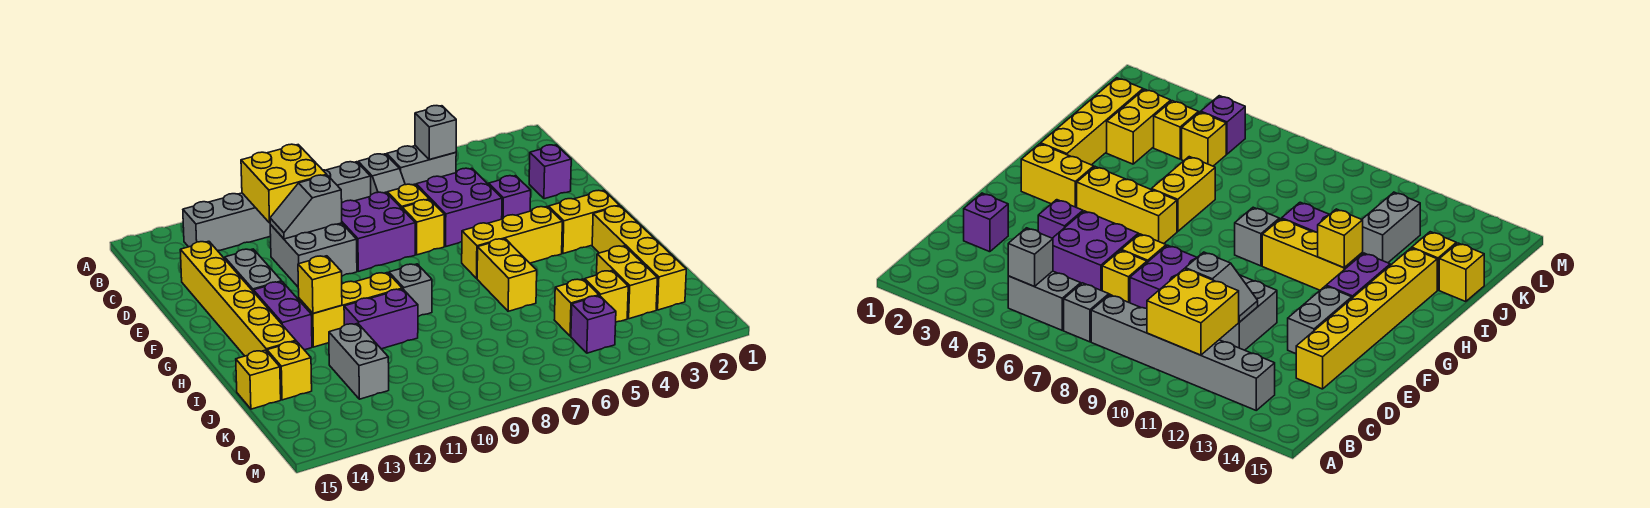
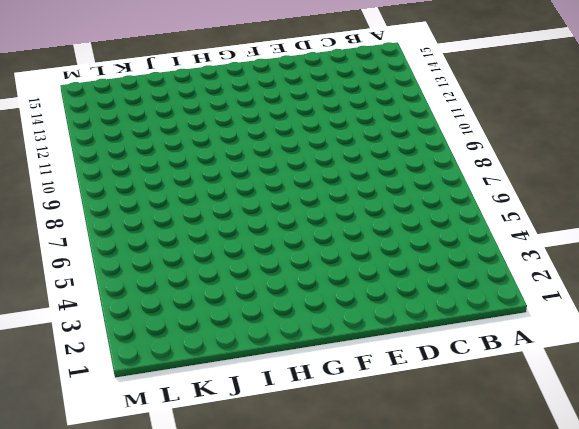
none -> grey brick B5:B6 level 1
none -> grey slope B7:C7 level 1 top B
none -> grey brick B8:B13 level 1
none -> purple brick D2 level 1

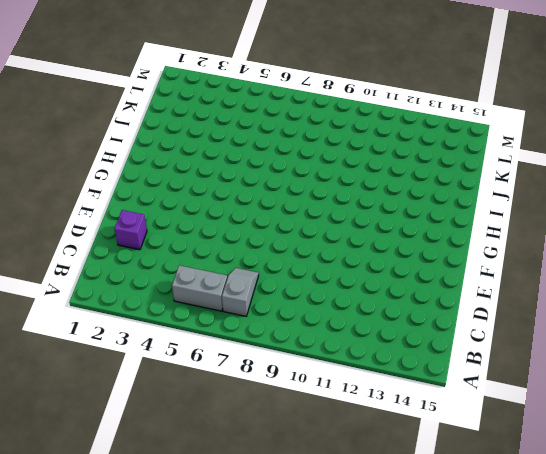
none -> grey brick B8:B13 level 1
none -> purple brick D5:E6 level 1
none -> yellow brick D7 level 1
none -> purple brick D8:E9 level 1

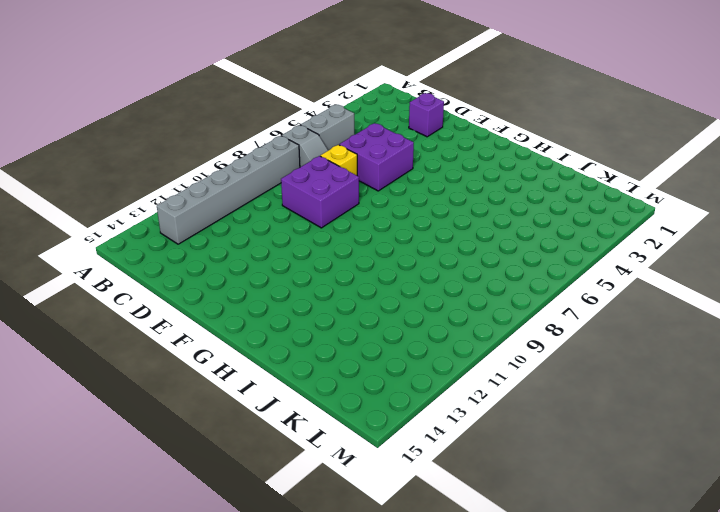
none -> grey brick D10:E11 level 1
none -> yellow brick D14:I14 level 1
none -> purple brick E4 level 1
none -> yellow brick E7 level 1

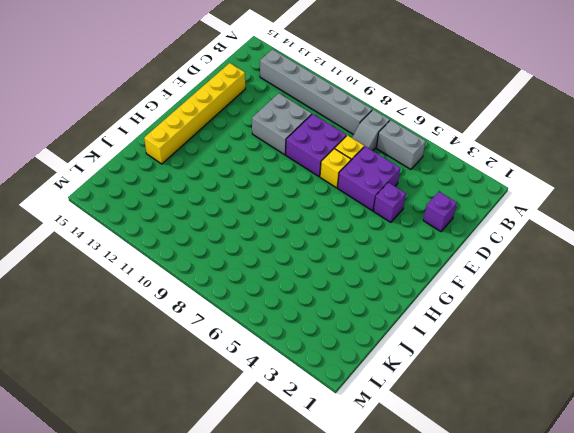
none -> grey brick E13:F13 level 1
none -> yellow brick G2:G3 level 1
none -> yellow brick G4:G6 level 1
none -> purple brick G13:H13 level 1

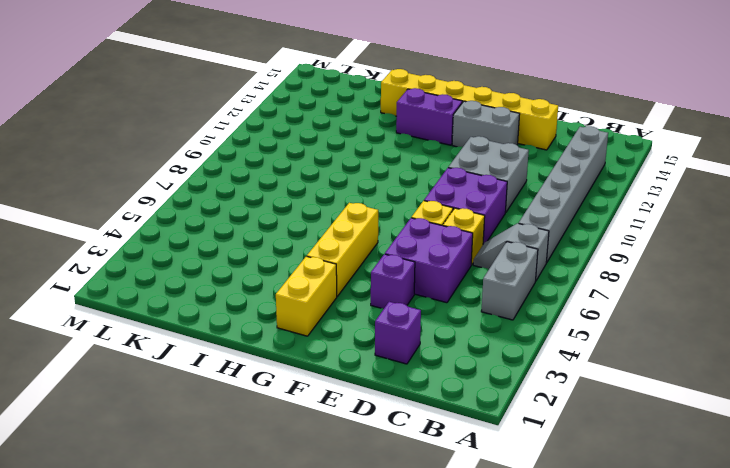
none -> yellow brick H2:K2 level 1
none -> yellow brick H6:I6 level 1
none -> grey brick H9 level 1
none -> yellow brick H10:H12 level 1

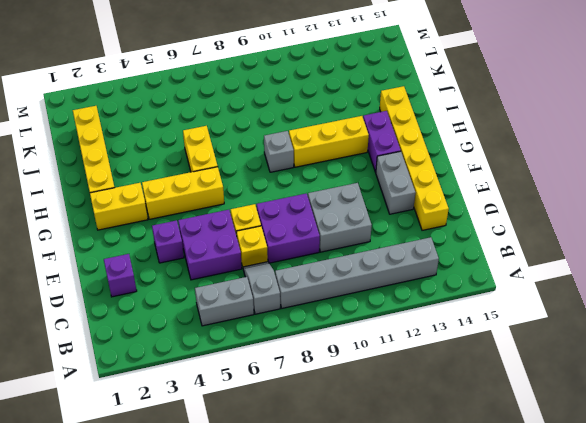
none -> purple brick I10:I11 level 1
none -> yellow brick J3:K3 level 1
none -> grey brick J12:K12 level 1
none -> yellow brick J14 level 1

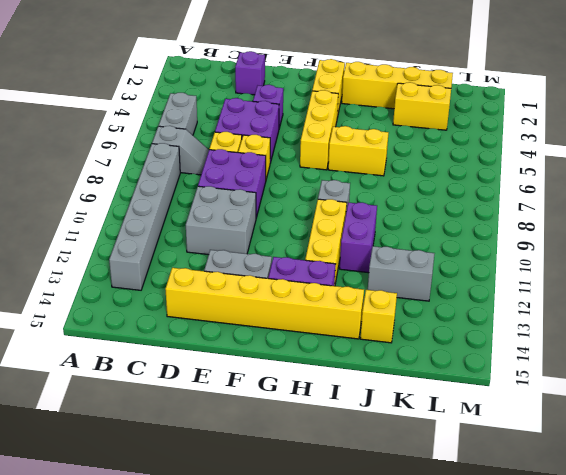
none -> yellow brick J15 level 1
none -> yellow brick K4 level 1
none -> yellow brick K5 level 1
none -> purple brick L5 level 1

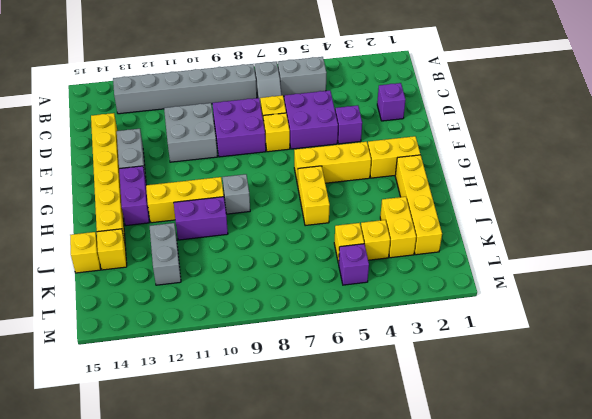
none -> grey brick B5 level 2
none -> yellow brick B10:C11 level 2
none -> grey slope D10:D11 level 2 top 10
none -> yellow brick H12 level 2

